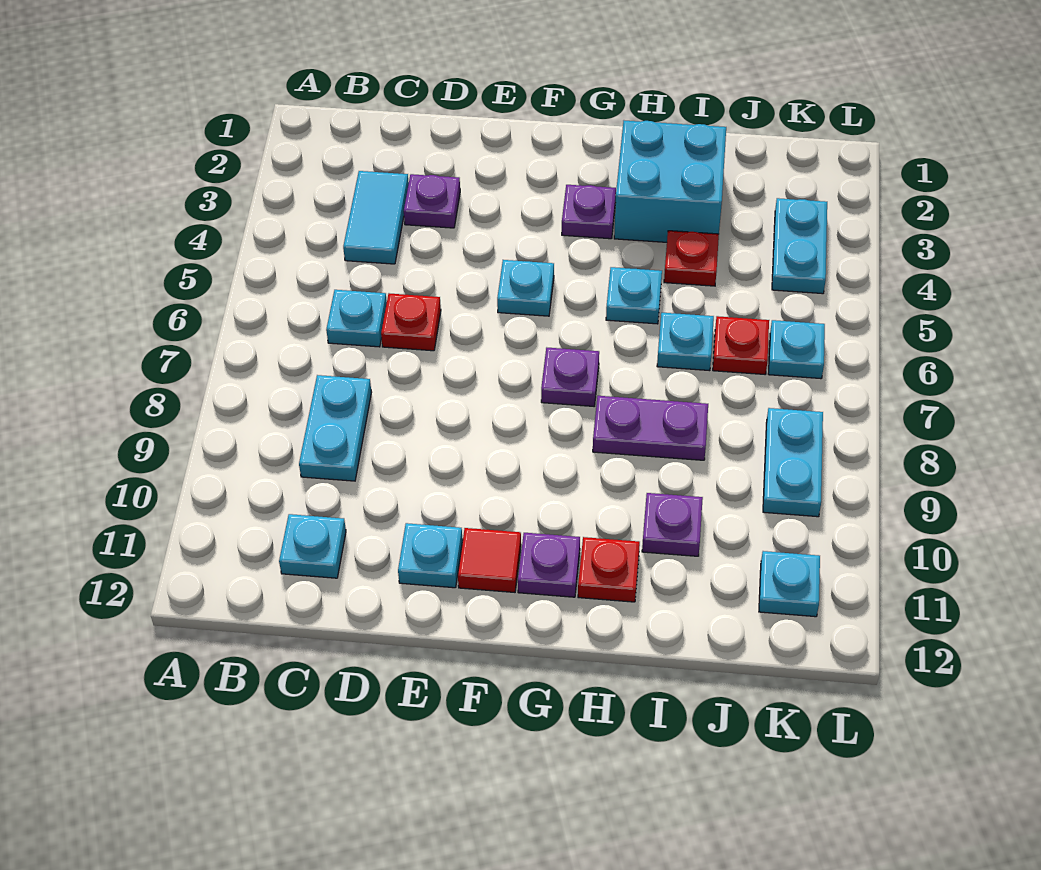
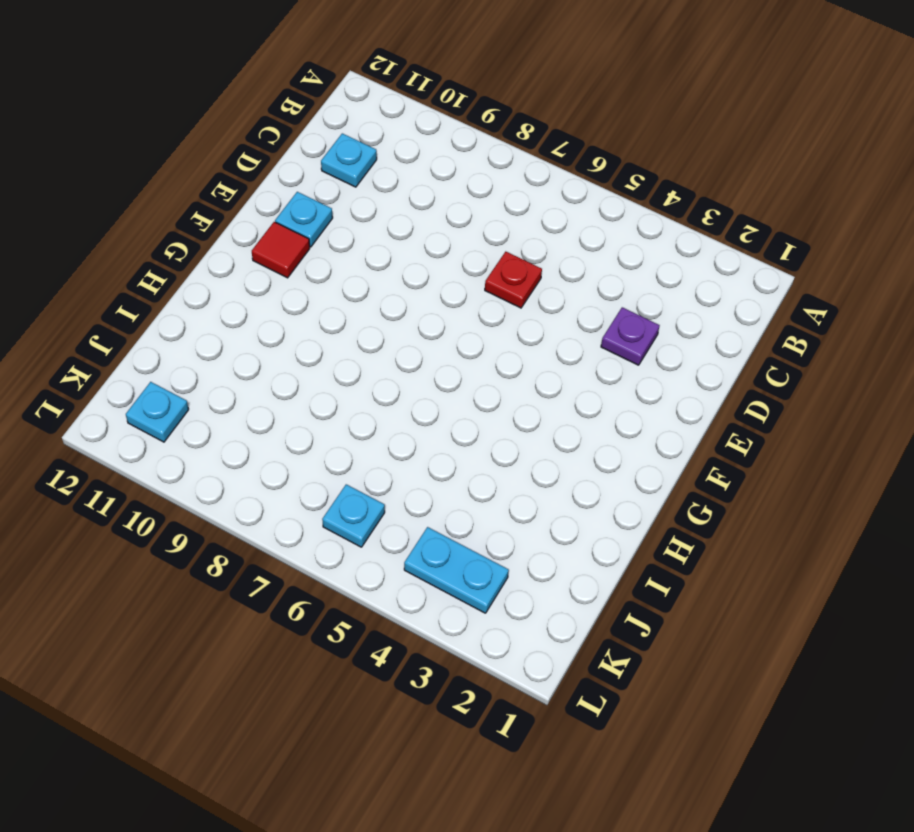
none -> cyan tile C3:C4 level 1
none -> cyan plate C6 level 1
none -> cyan plate C8:C9 level 1

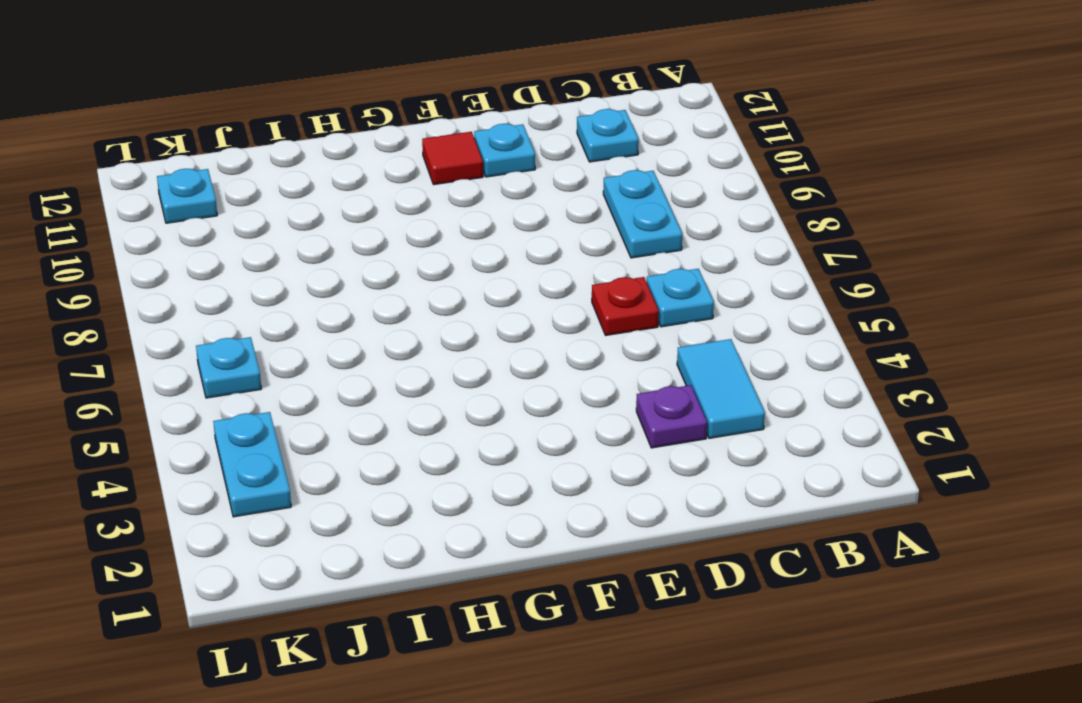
none -> cyan plate F5 level 1
none -> purple plate G3 level 1
none -> purple plate G7 level 1

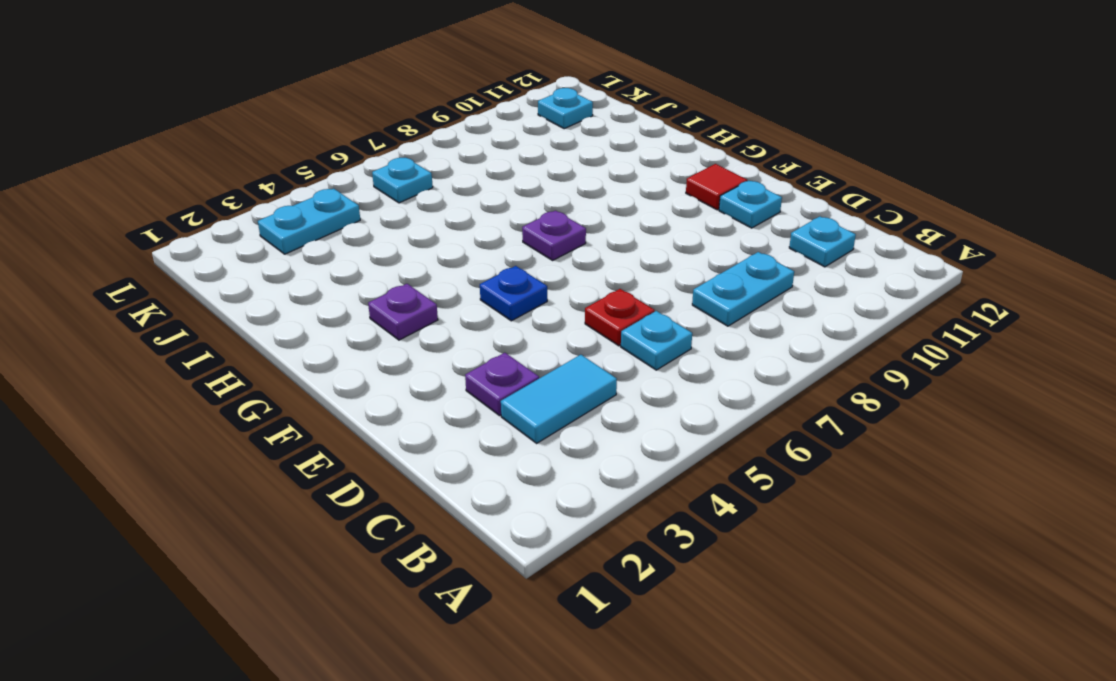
blue plate F5 level 1 -> cyan plate F5 level 1
none -> purple plate G11 level 1
none -> cyan brick H2:I3 level 1
none -> cyan plate H5 level 1

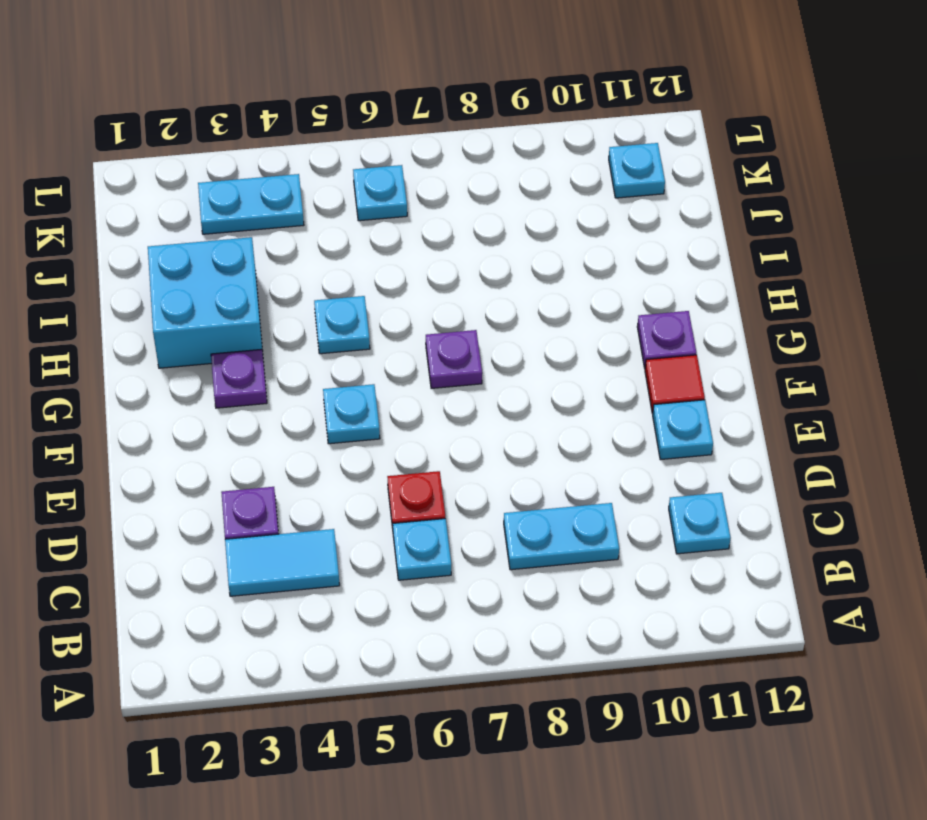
none -> purple plate H8:I8 level 1
none -> red plate H11 level 1
none -> red plate I4 level 1

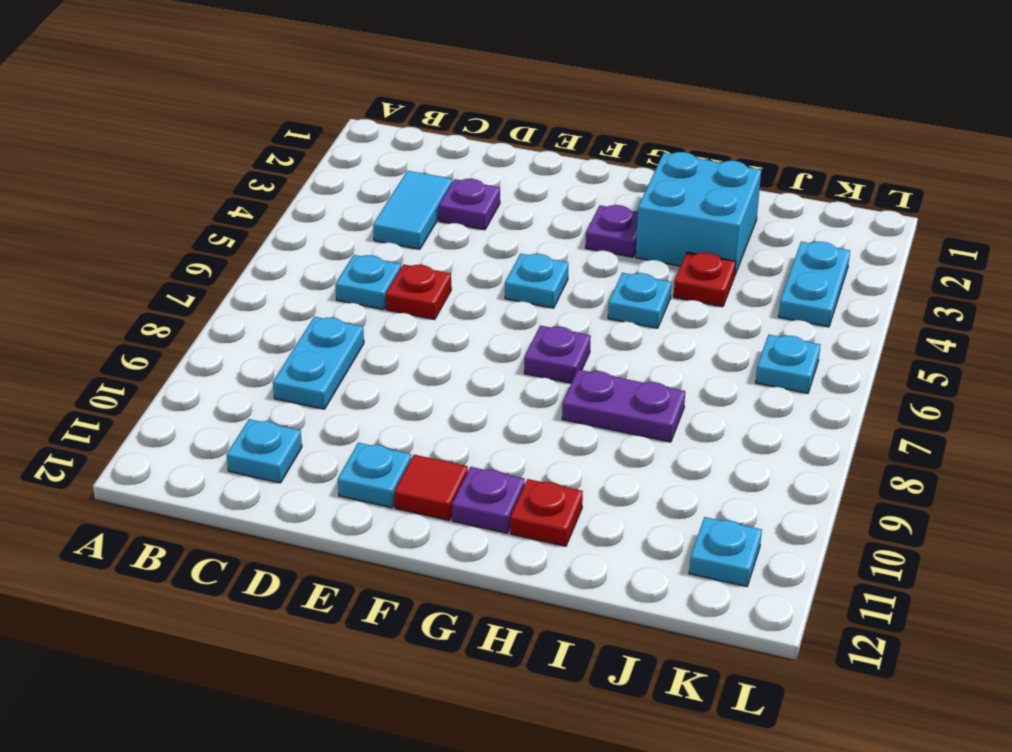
none -> cyan plate I6 level 1
none -> purple plate I10 level 1
none -> red plate J6 level 1

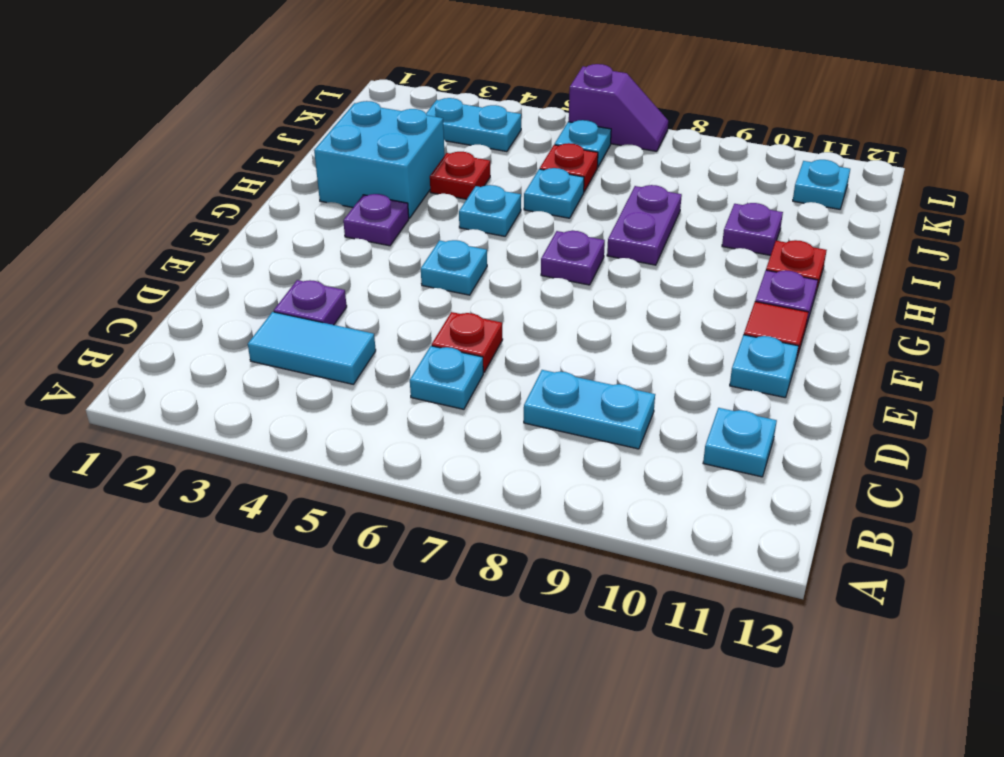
purple slope L6:L7 level 1 top 6 -> none
none -> cyan plate K8:K9 level 1

